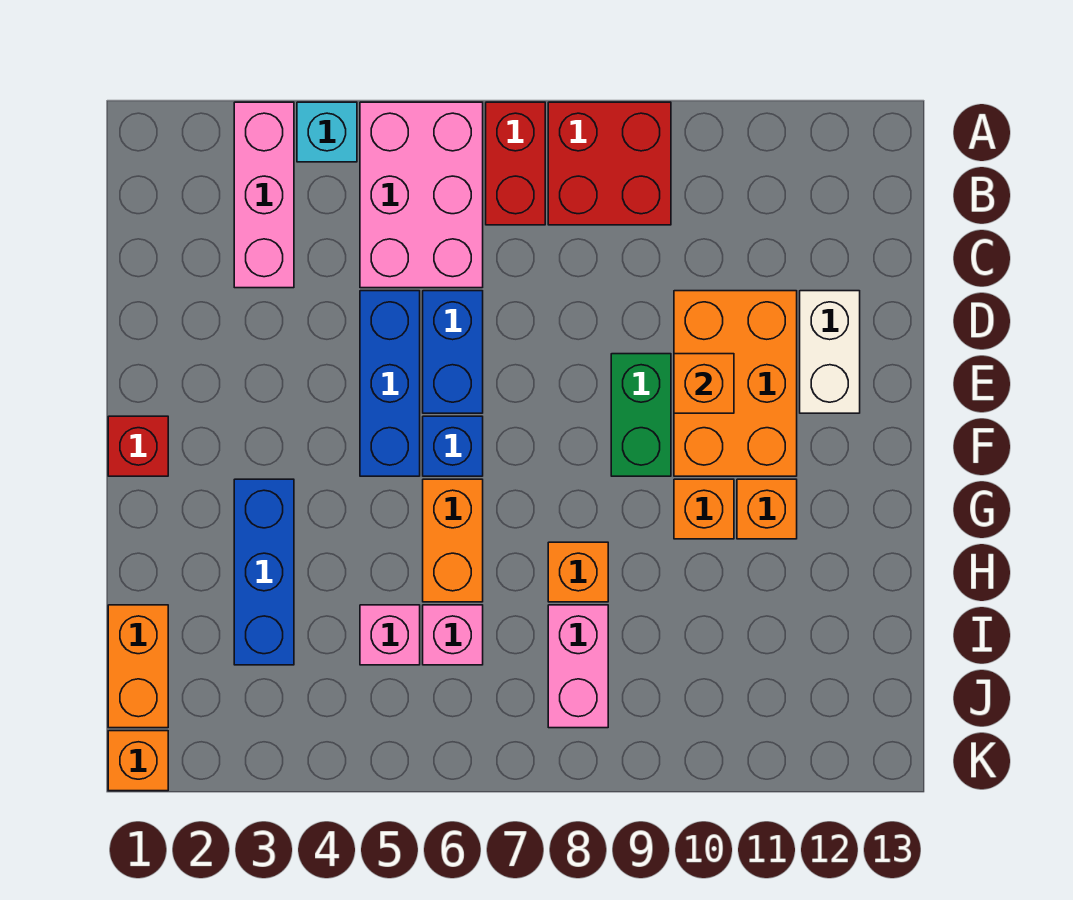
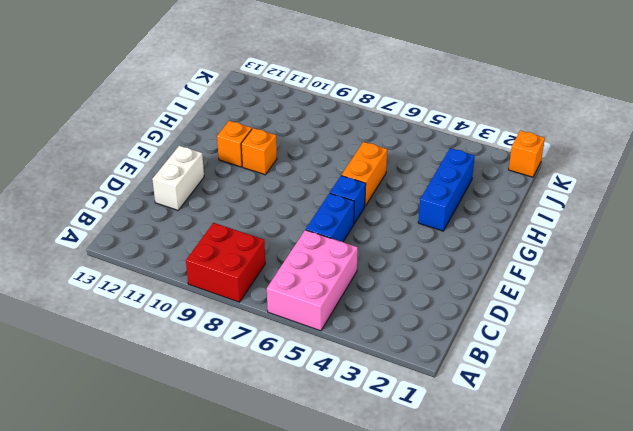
none -> pink brick A3:C3 level 1
none -> cyan brick A4 level 1
none -> red brick A7:B7 level 1

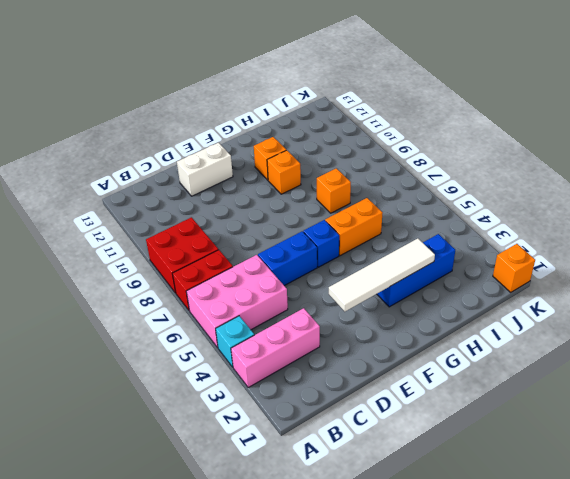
white tile E3:H3 level 2 -> none
none -> blue brick D5:F5 level 1
none -> orange brick D10:F11 level 1
none -> green brick E9:F9 level 1

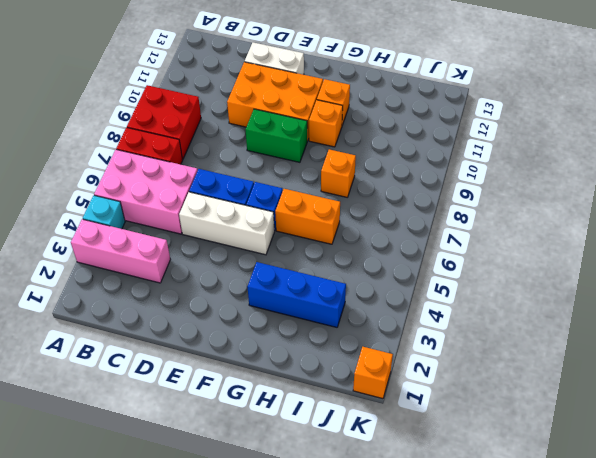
white brick D5:F5 level 1 -> blue brick D5:F5 level 1
none -> red brick F1 level 1
none -> orange brick I1:J1 level 1
none -> pink brick I5 level 1

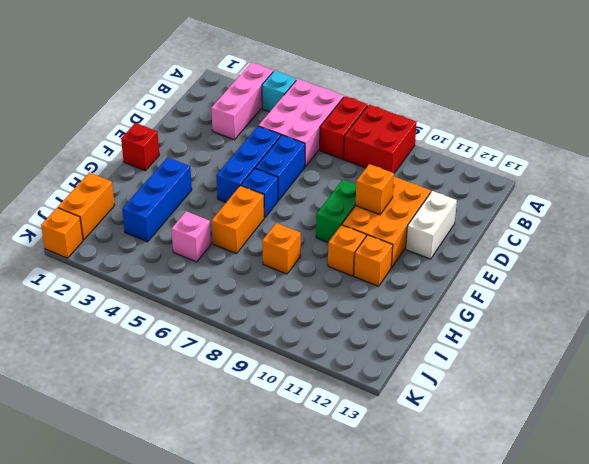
none -> pink brick I6 level 1
none -> pink brick I8:J8 level 1

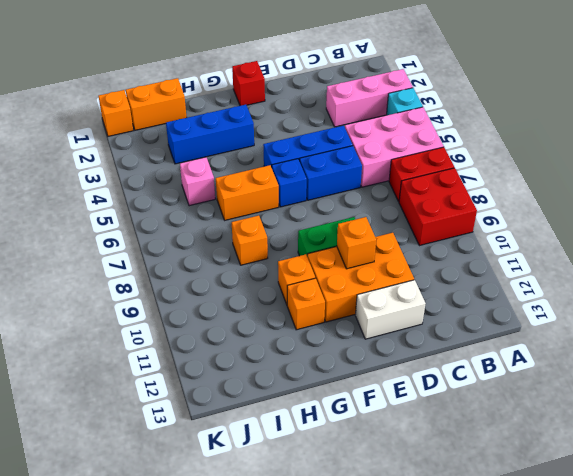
none -> pink brick I6 level 1
none -> pink brick I8:J8 level 1

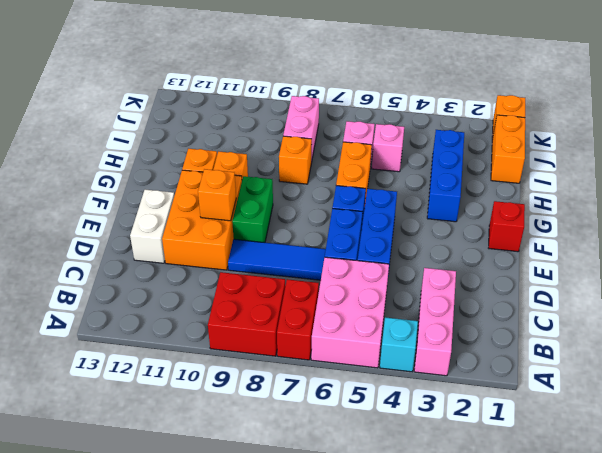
blue tile D7:D9 level 1 -> none

